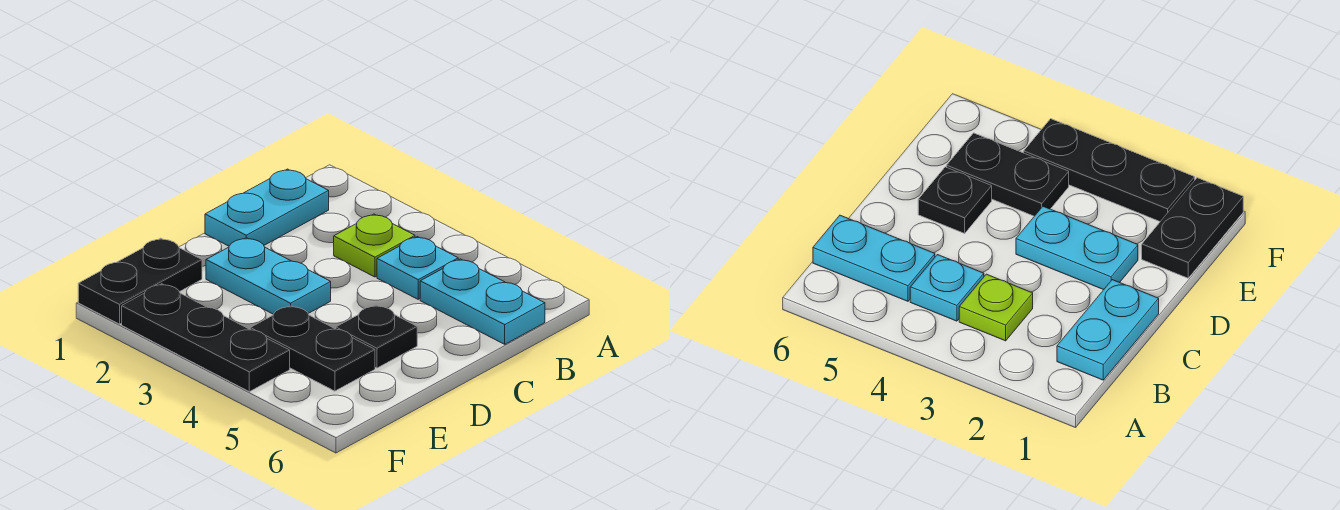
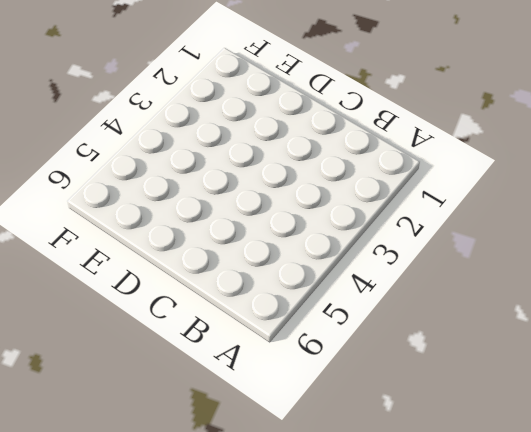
none -> cyan plate B1:C1 level 1
none -> lime plate B3 level 1

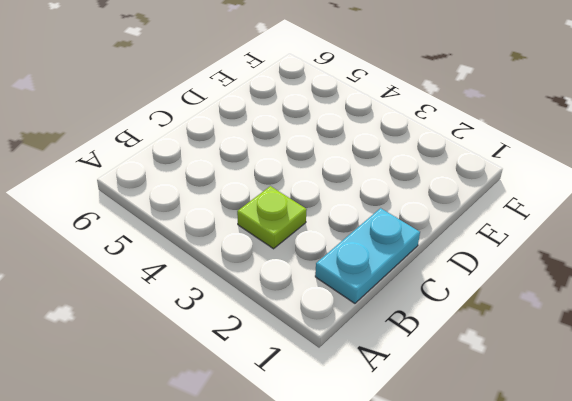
none -> cyan plate B4 level 1
none -> cyan plate B5:B6 level 1

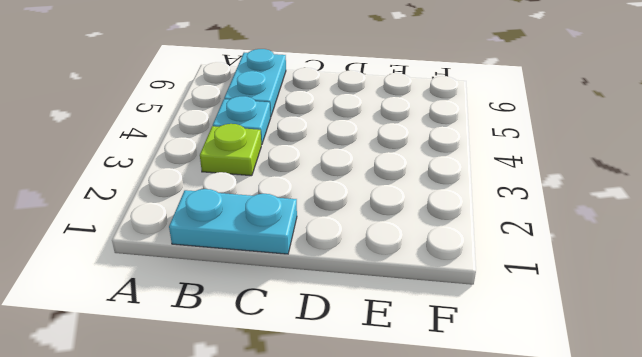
none -> cyan plate D2:D3 level 1
none -> black plate D5 level 1

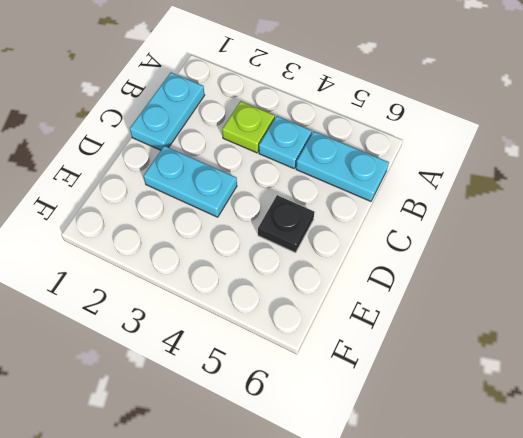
none -> black plate E1:F1 level 1
none -> black plate E4:E5 level 1

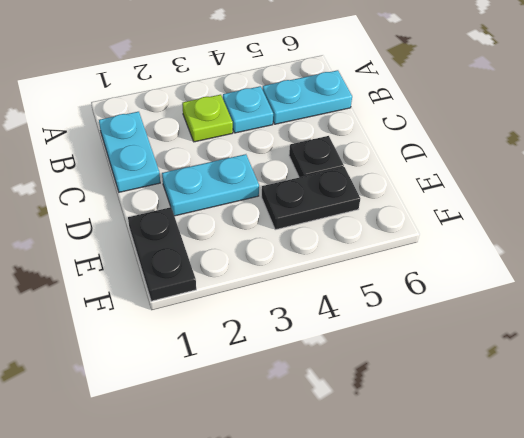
none -> black plate F2:F4 level 1

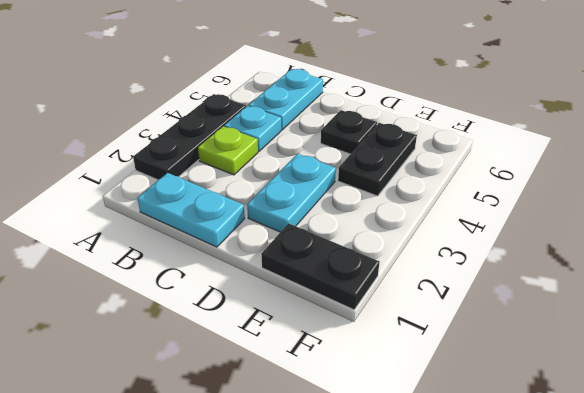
black plate A2:A4 level 1 -> black plate F2:F4 level 1

